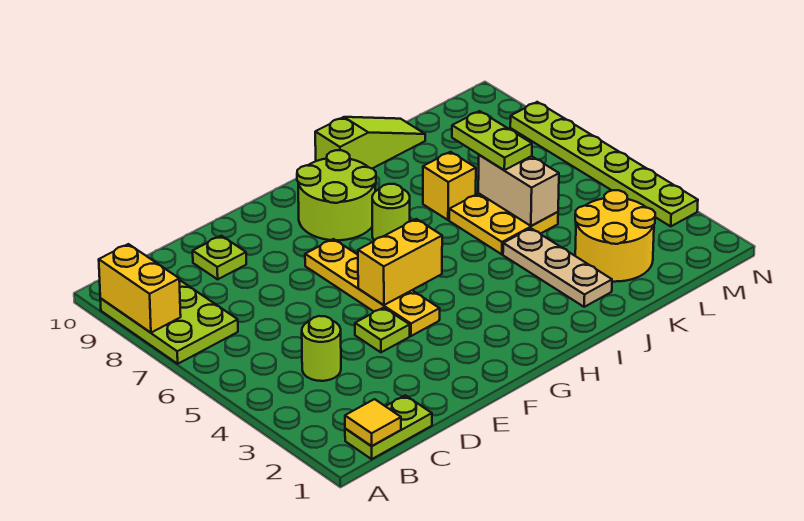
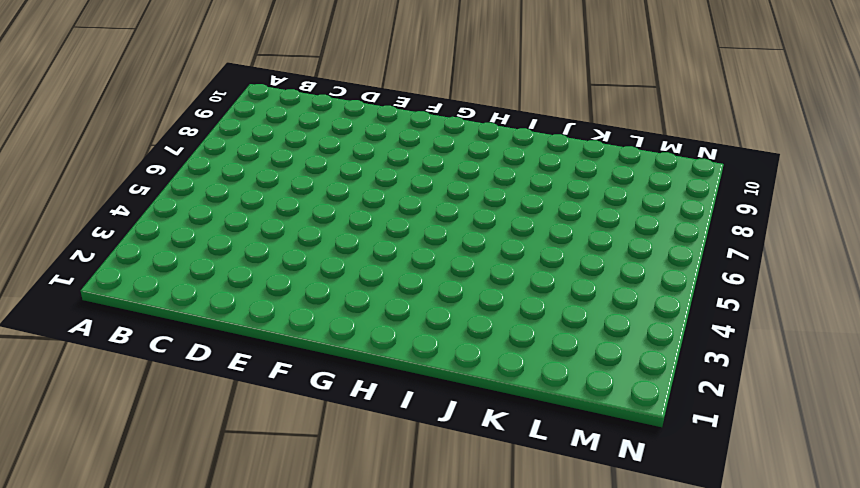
none -> lime plate A7:B9 level 1
none -> lime plate B1:C1 level 1
none -> lime round brick C4 level 1

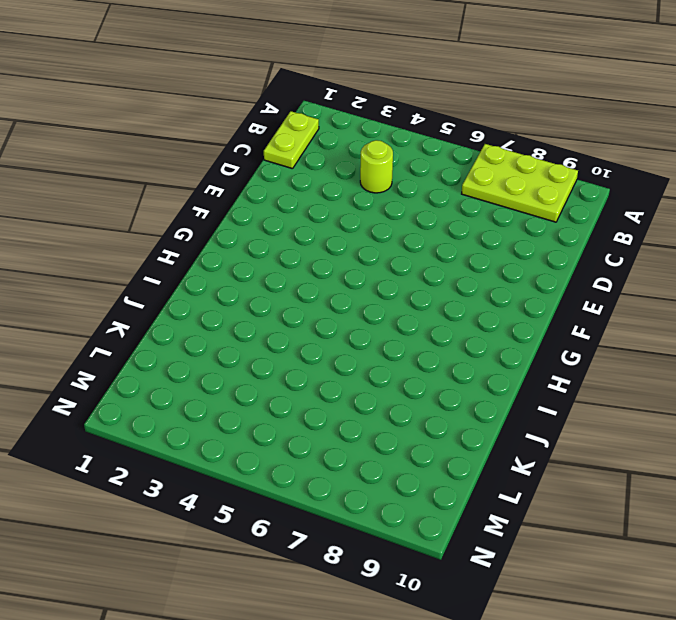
none -> lime plate D9 level 1
none -> lime plate E4 level 1
none -> yellow plate F4:F7 level 1

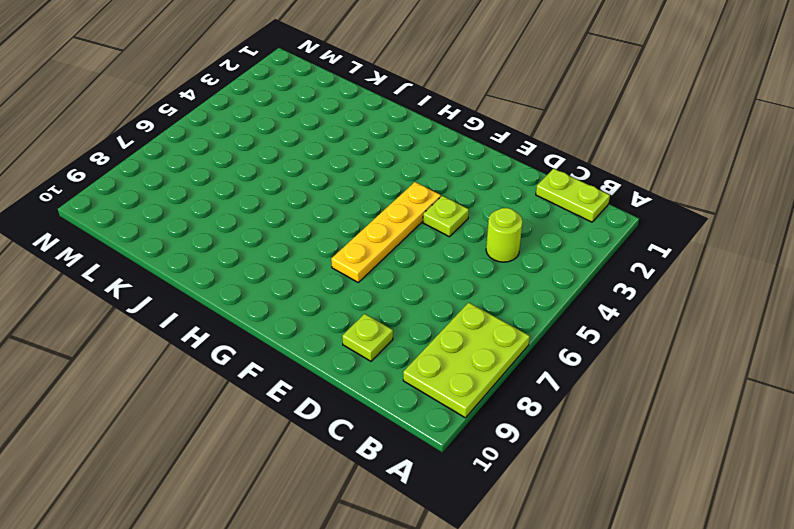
none -> lime round brick G8:H9 level 1
none -> lime round brick H7 level 1
none -> lime slope I10:K10 level 1 top I

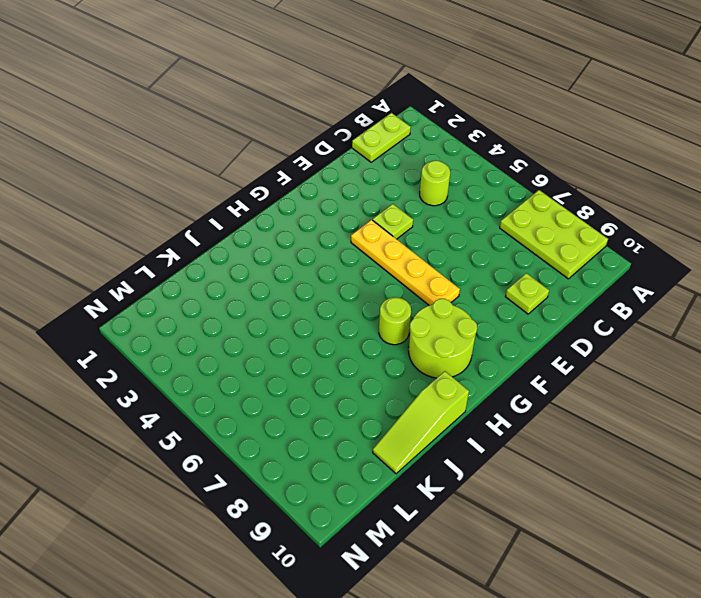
none -> tan plate J2:J4 level 1
none -> yellow plate J5:K6 level 1
none -> yellow brick J7 level 1

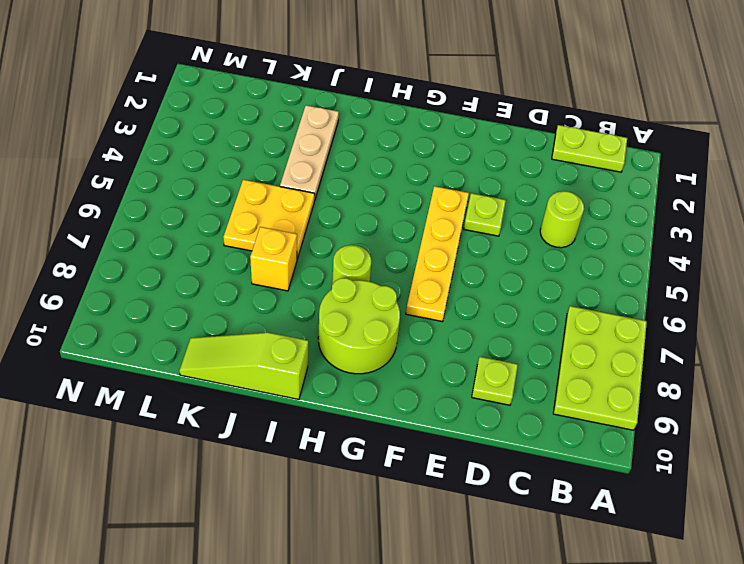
none -> yellow round brick K2:L3 level 1
none -> lime plate N3:N8 level 1
none -> yellow brick A8:A9 level 2

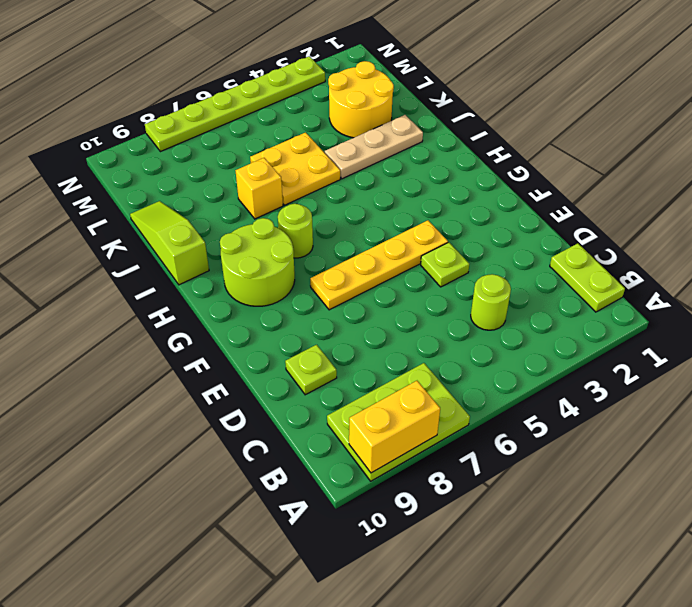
none -> yellow tile B1 level 2
none -> yellow brick F5:G5 level 2
none -> tan brick K5:K6 level 2

